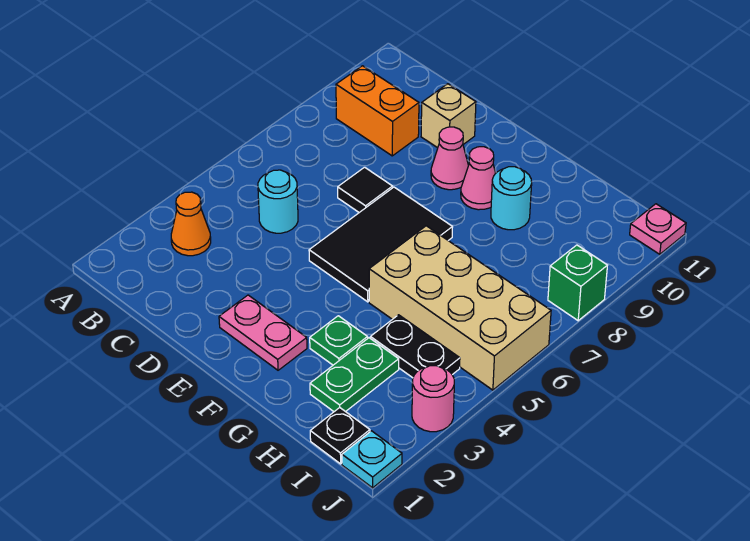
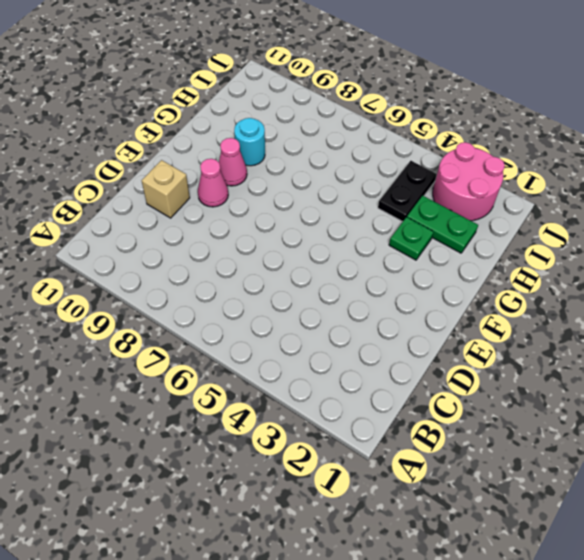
pink round brick I2:J3 level 1 -> pink round brick J3 level 1
none -> orange cone B3 level 1
none -> orange brick B9:C9 level 1
none -> cyan round brick C5 level 1

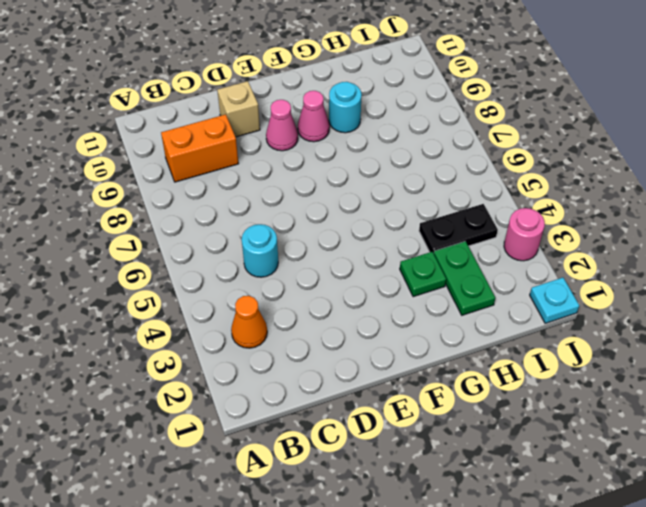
none -> black tile D7 level 1
none -> pink plate E2:F2 level 1
none -> black tile E5:F7 level 1

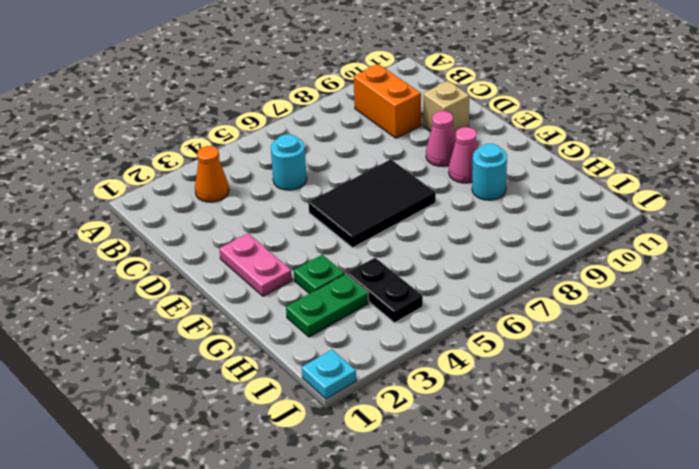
none -> black tile D7 level 1
none -> tan brick G5:J6 level 1
none -> black plate I1 level 1

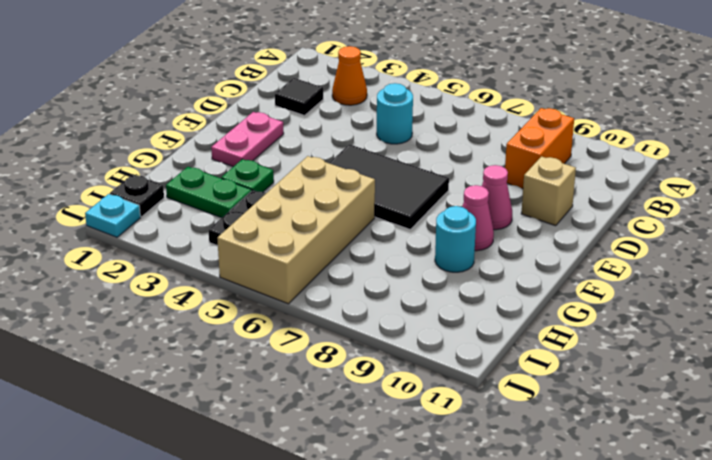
black tile C2 level 1 -> black tile D7 level 1
none -> pink round brick J3 level 1
none -> green brick J8 level 1
none -> pink plate J11 level 1

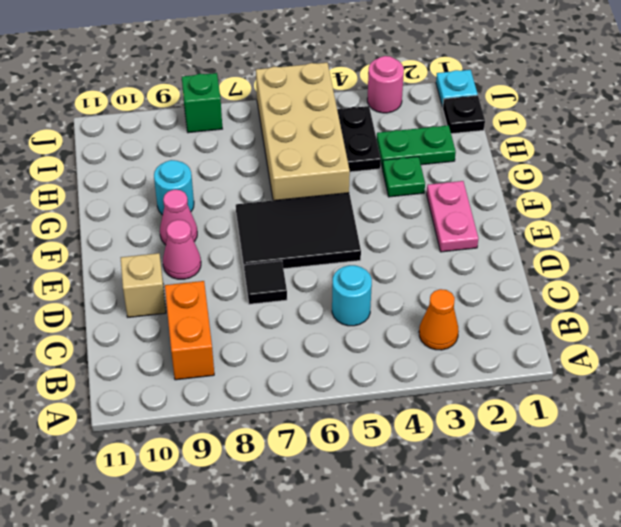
none -> pink plate J11 level 1

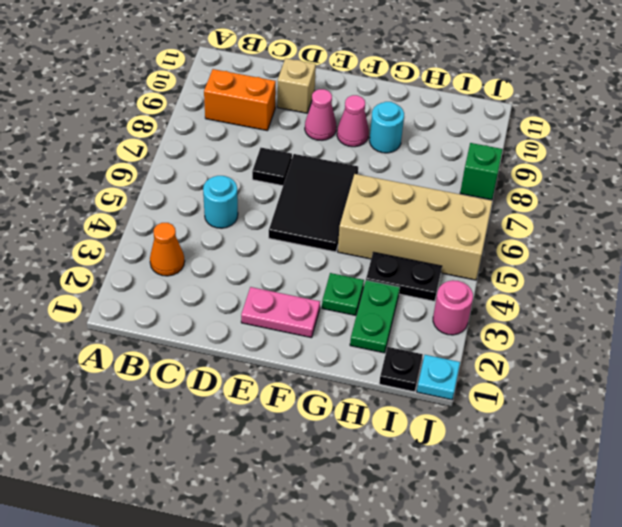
none -> pink plate J11 level 1

